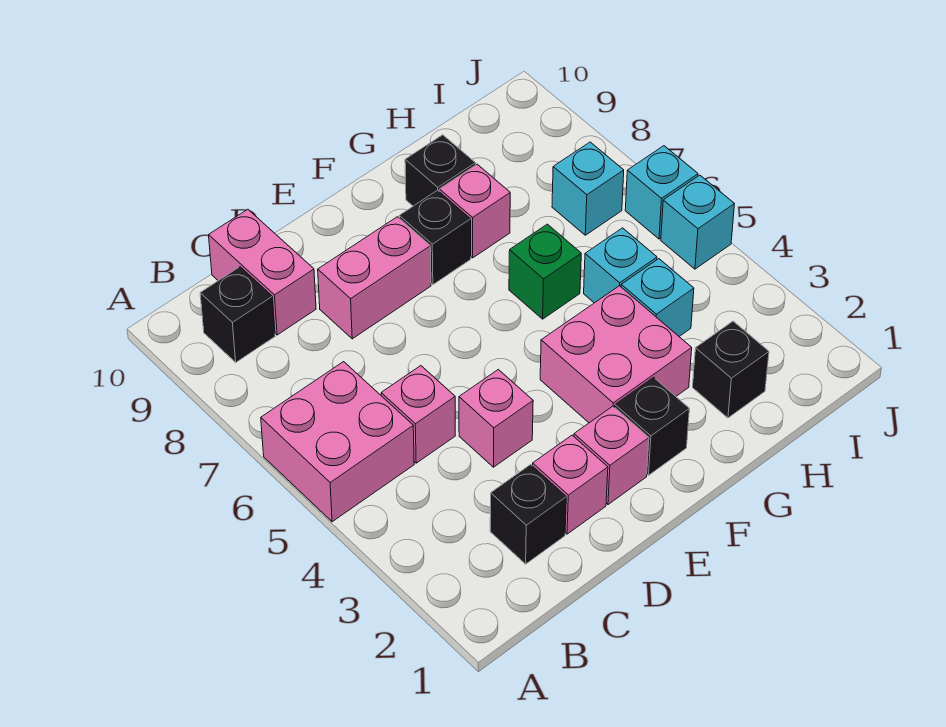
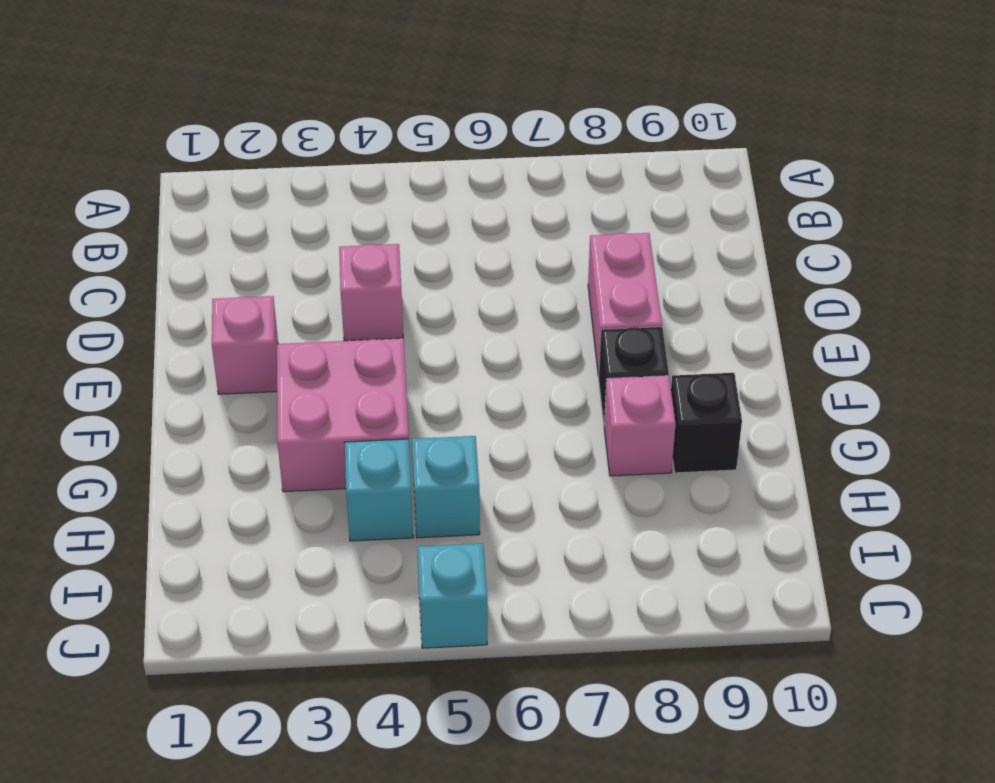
none -> pink brick A5:B6 level 1
none -> black brick B9 level 1
none -> black brick C2 level 1

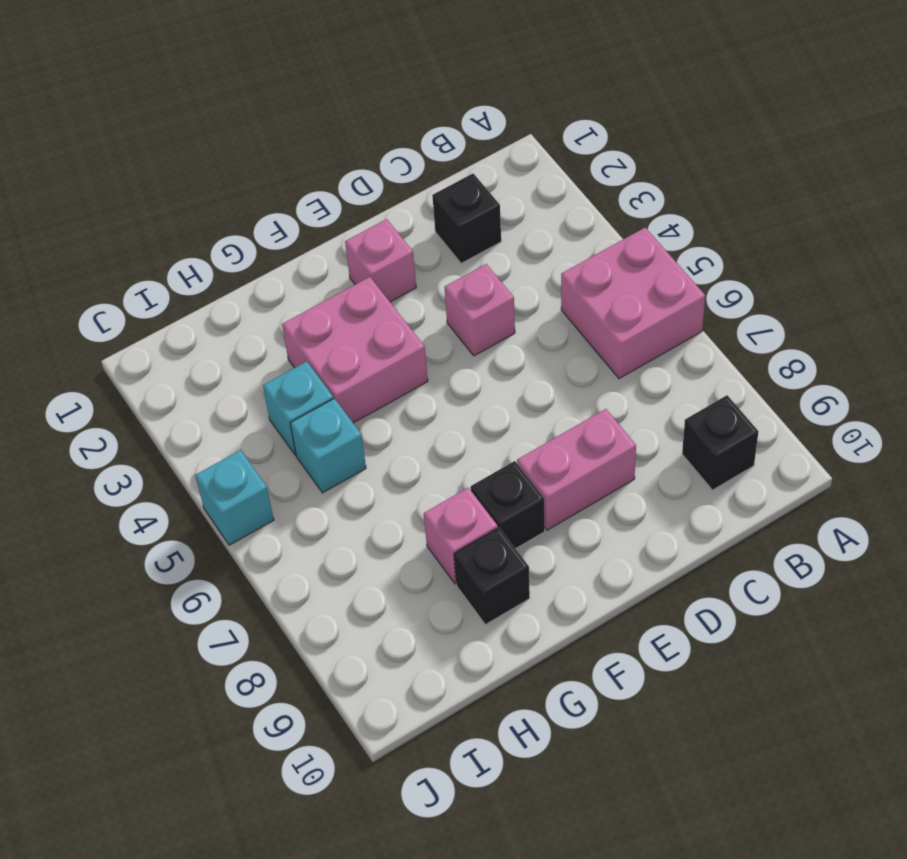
none -> pink brick C5 level 1
none -> pink brick C9:C10 level 1
none -> pink brick D2 level 1

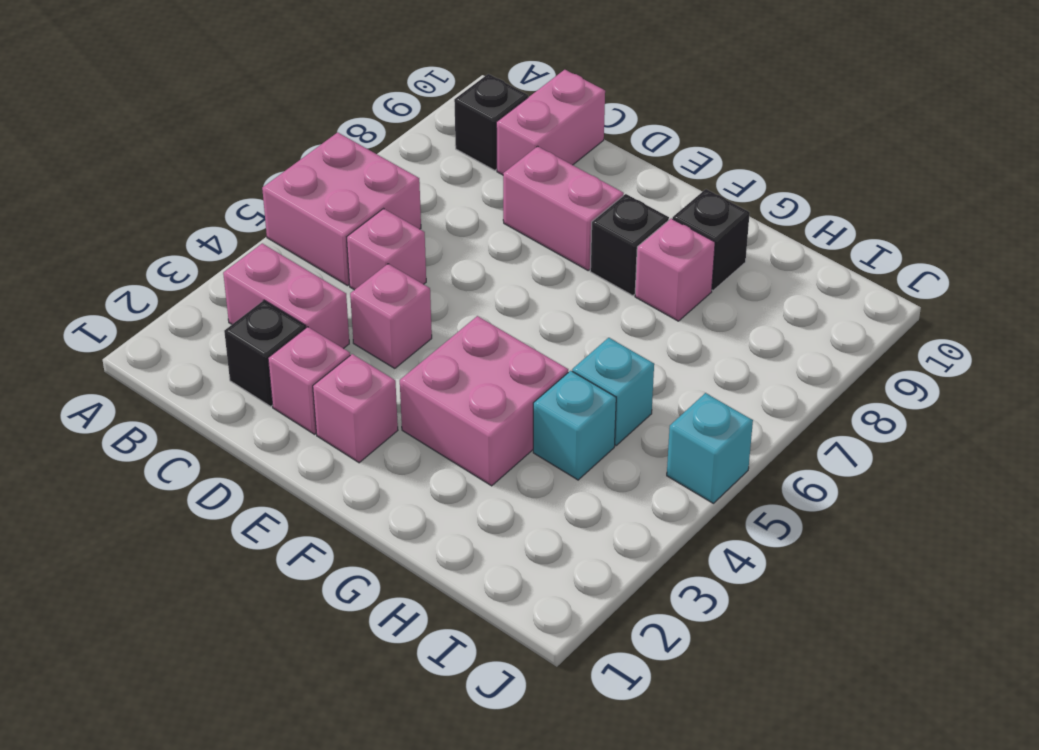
pink brick B3:C3 level 1 -> none
none -> black brick F2 level 1
none -> green brick G6 level 1
none -> black brick H2 level 1

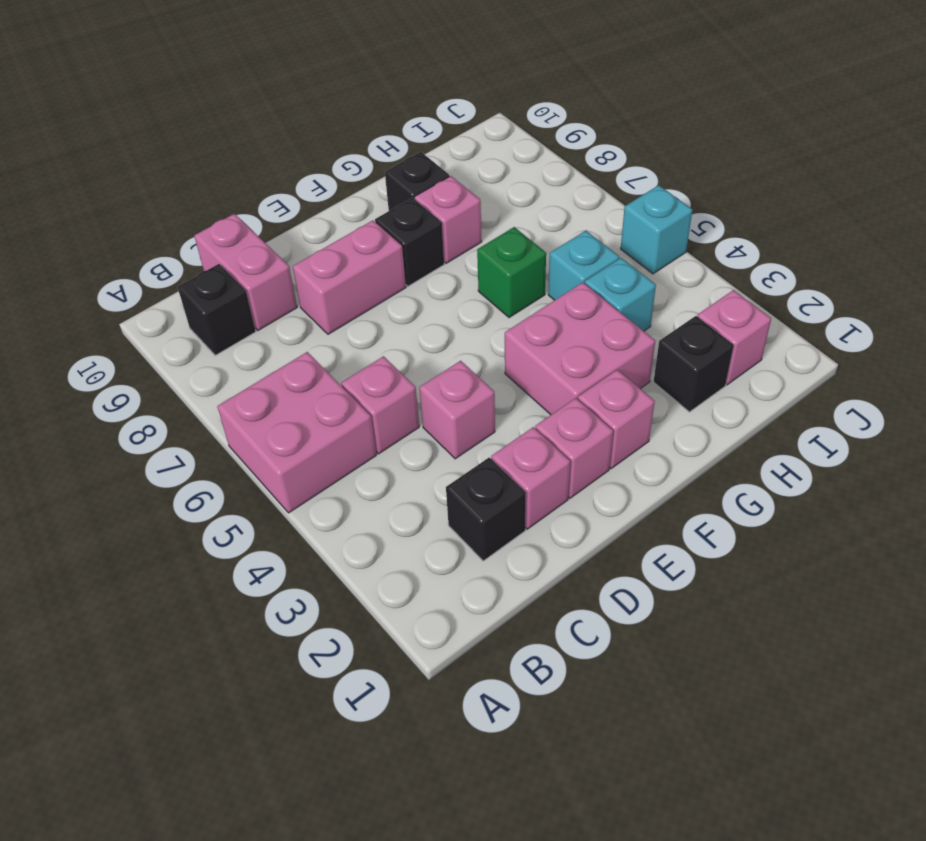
pink brick F2 level 1 -> black brick F2 level 1
pink brick I2 level 1 -> none
none -> cyan brick I7 level 1
none -> cyan brick J6 level 1

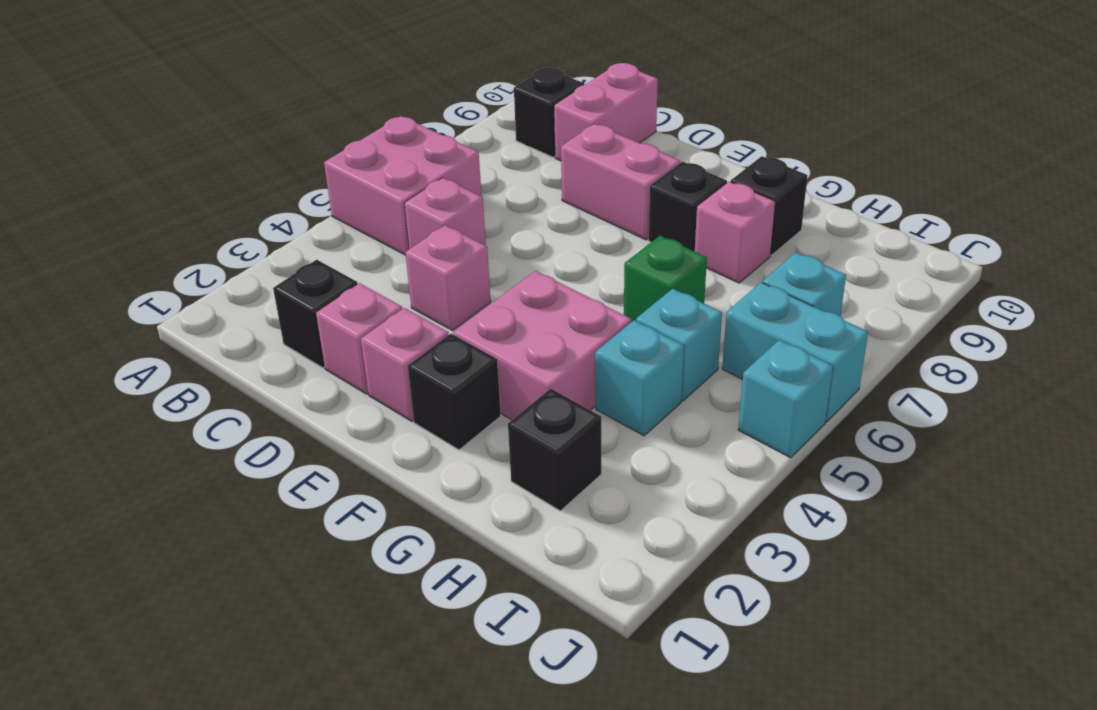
cyan brick I6:J6 level 1 -> cyan brick J6 level 1

